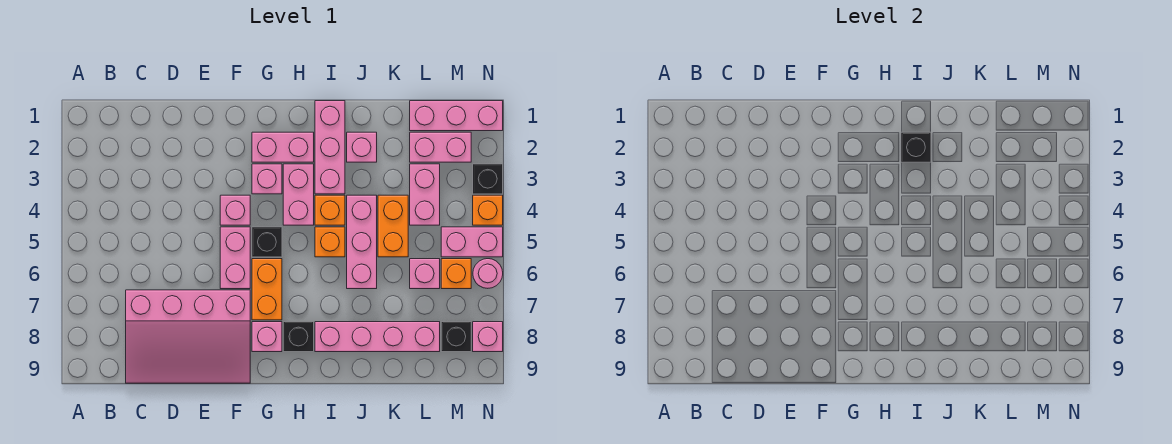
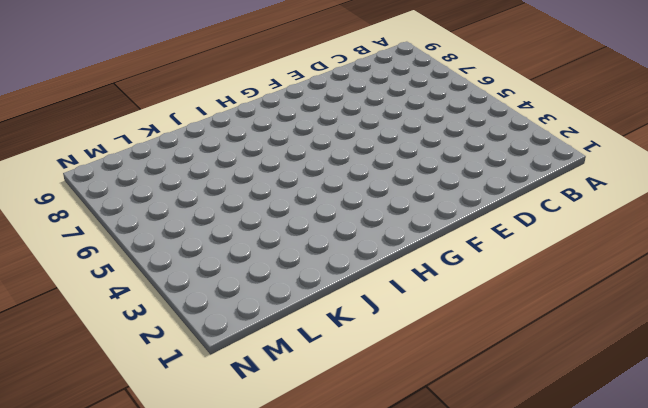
none -> pink slope C7:F9 level 1 top 7
none -> pink brick F4 level 1
none -> pink brick F5:F6 level 1

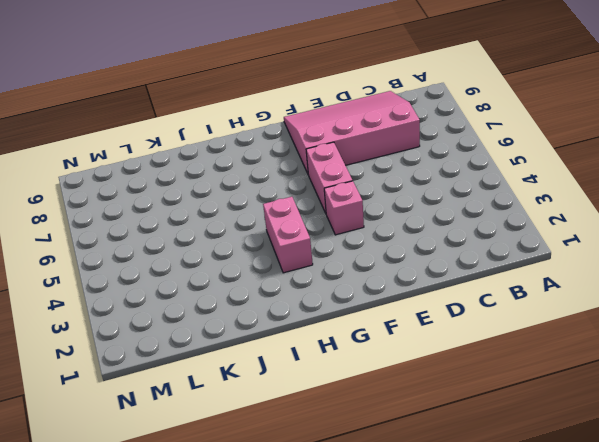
none -> pink brick G2:H2 level 1
none -> pink brick G3 level 1
none -> black brick G5 level 1

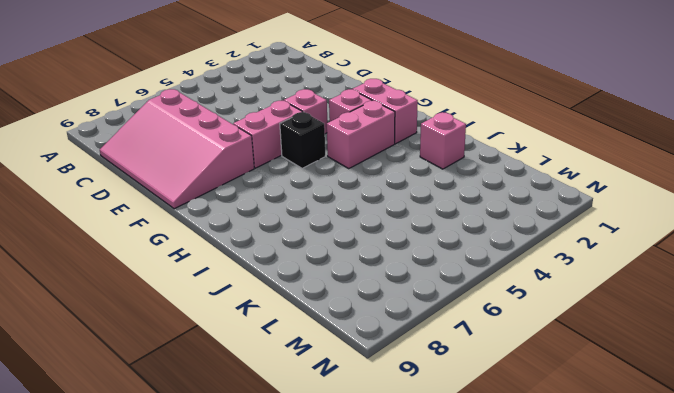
none -> orange brick G6:G7 level 1
none -> pink brick G8 level 1
none -> black brick H8 level 1

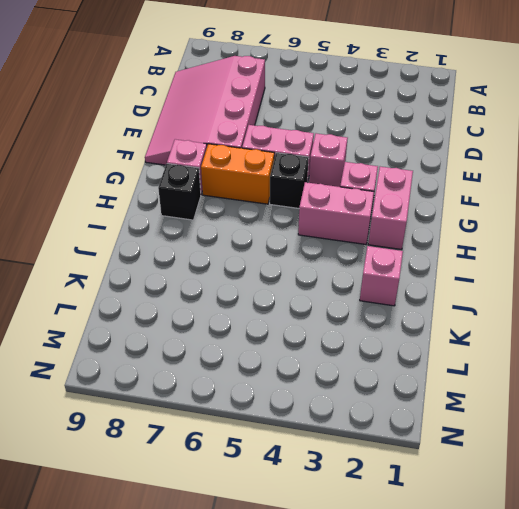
none -> pink brick I1:I3 level 1
none -> orange brick I4 level 1
none -> orange brick I5 level 1

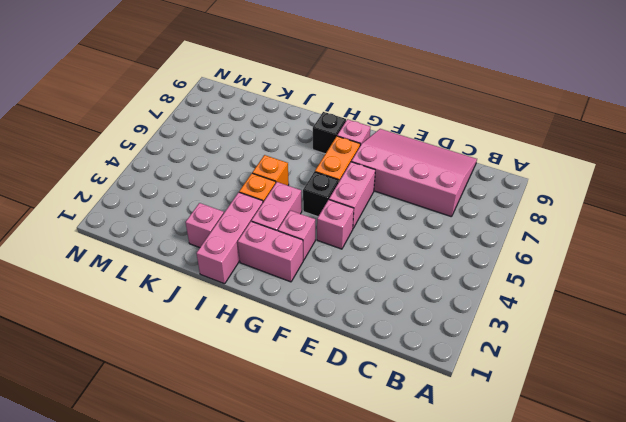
none -> pink brick I8:L8 level 1
none -> pink brick J4:J6 level 1
none -> orange brick K4:K5 level 1

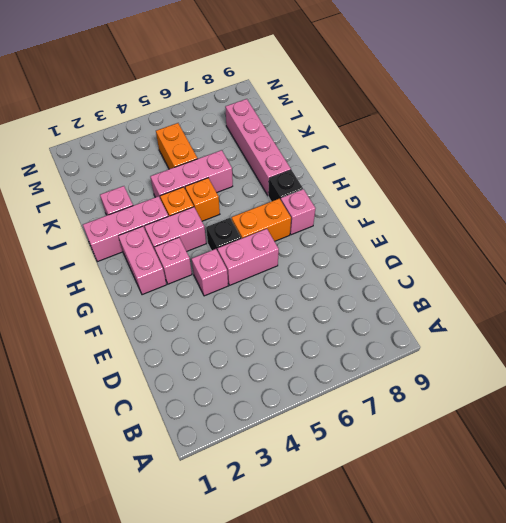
orange brick K5:L5 level 1 -> orange brick K4:K5 level 1
none -> pink slope C7:F9 level 1 top 7
none -> pink brick L1:N1 level 1
none -> pink brick L2:M2 level 1

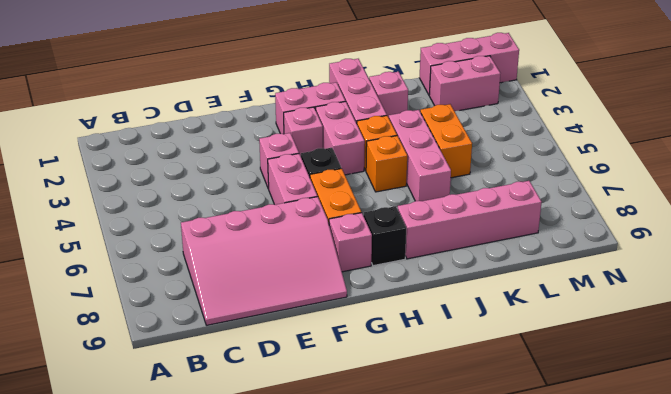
none -> pink brick L3:L4 level 1
none -> pink brick L6 level 1
none -> pink brick M5:N5 level 1

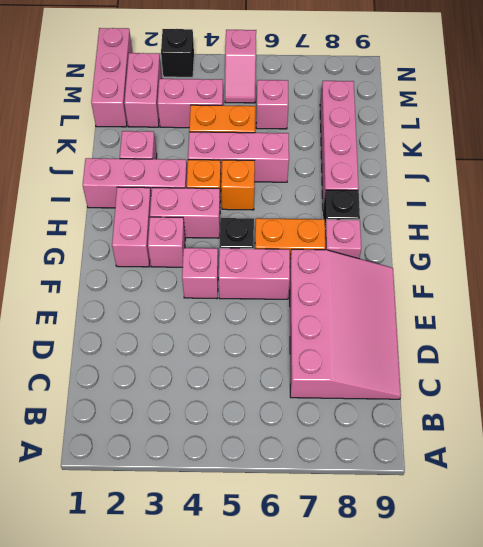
pink slope M5:N5 level 1 top N -> pink brick M5:N5 level 1
none -> orange brick M6 level 1
none -> black brick M8 level 1
none -> orange brick N4 level 1

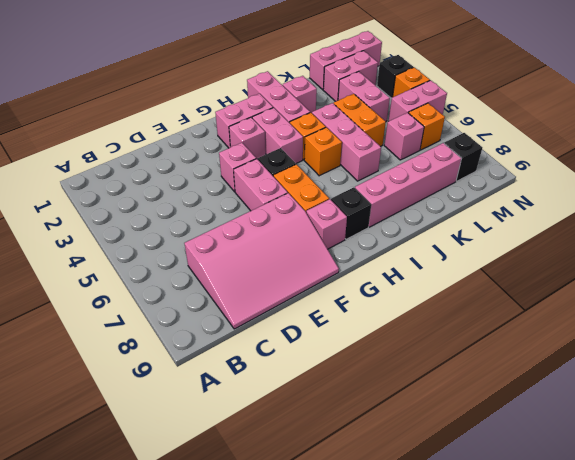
none -> pink round brick N6 level 1
none -> pink brick N8 level 1
none -> black brick I2 level 2

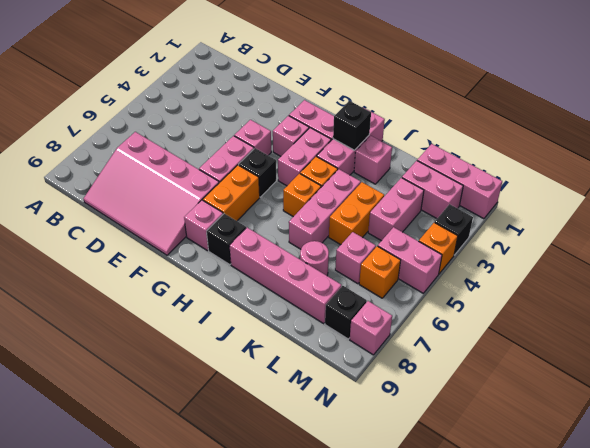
pink round brick K7 level 1 -> pink round brick N6 level 1

